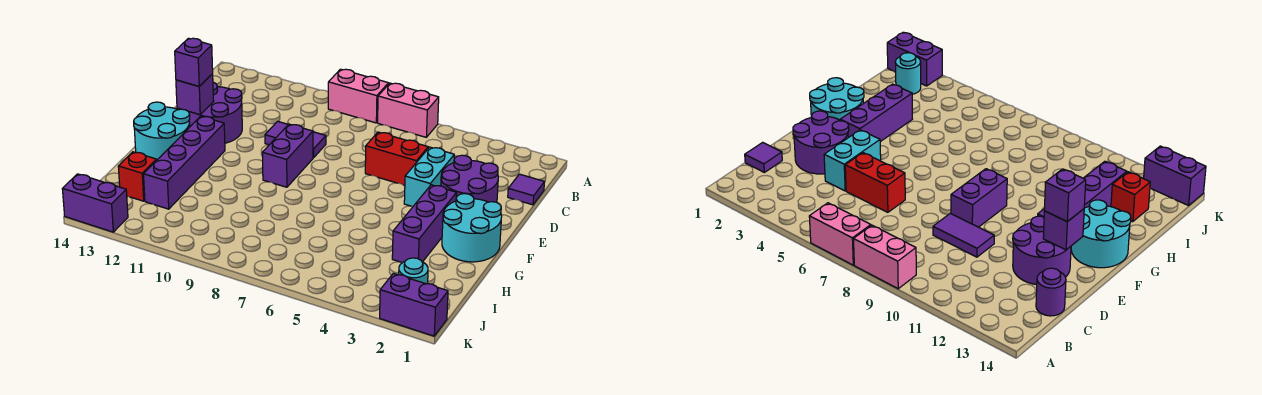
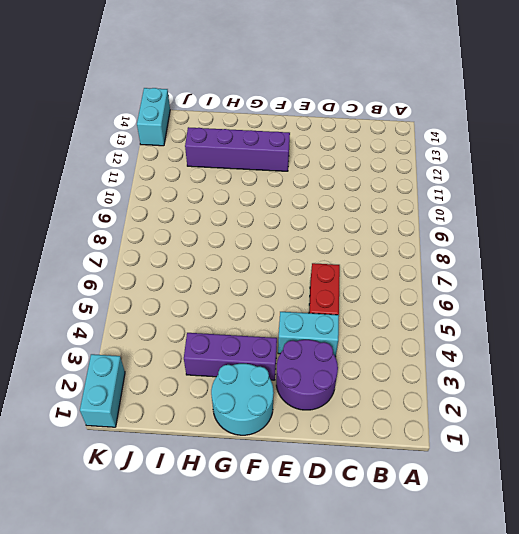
cyan brick K1:K2 level 1 -> purple brick K1:K2 level 1
cyan brick K13:K14 level 1 -> purple brick K13:K14 level 1
none -> pink brick A6:A7 level 1
none -> pink brick A8:A9 level 1
none -> purple tile C1 level 1

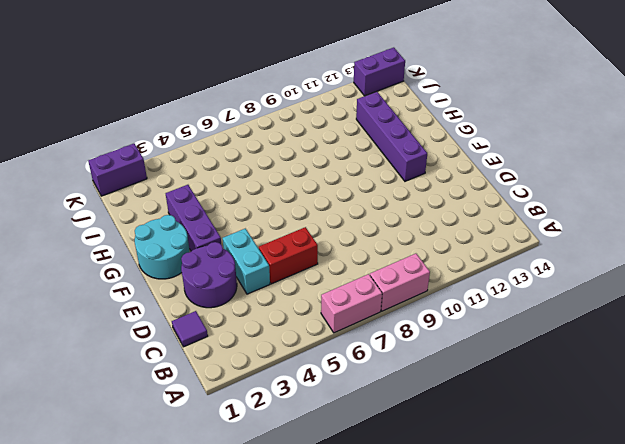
none -> purple round brick C14 level 1
none -> purple tile D9:D10 level 1
none -> purple round brick D12:E13 level 1

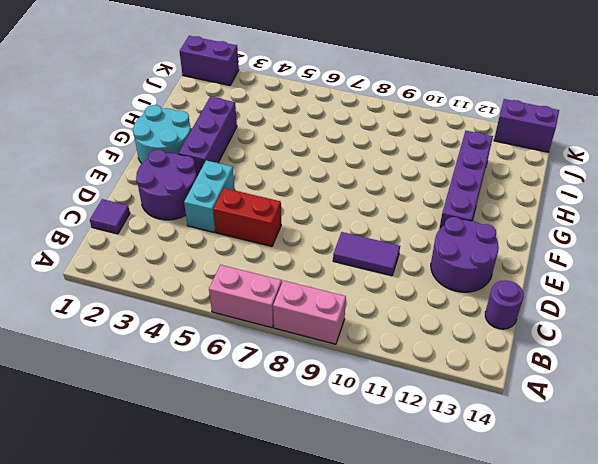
none -> purple brick E9:F9 level 1
none -> cyan round brick F13:G14 level 1
none -> red brick I13 level 1

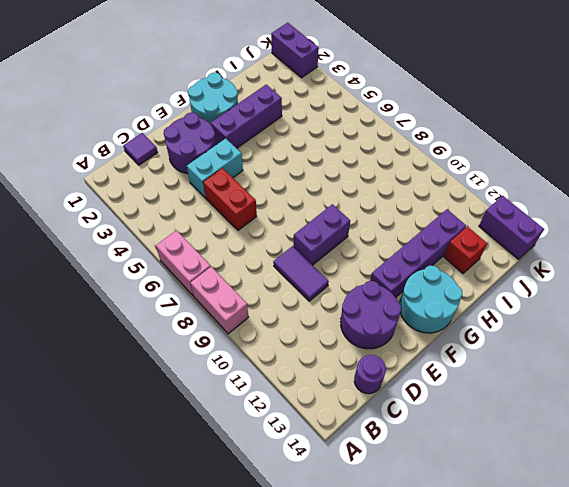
none -> cyan round brick J2 level 1
none -> purple brick E13 level 2
none -> purple brick E13 level 3

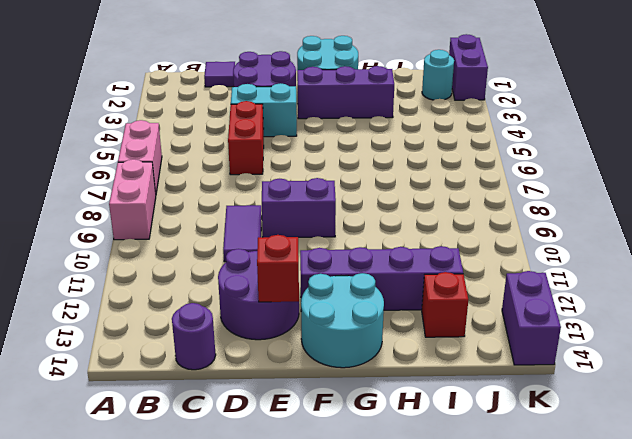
red brick E13 level 2 -> purple brick E13 level 2
none -> purple brick E13 level 3

